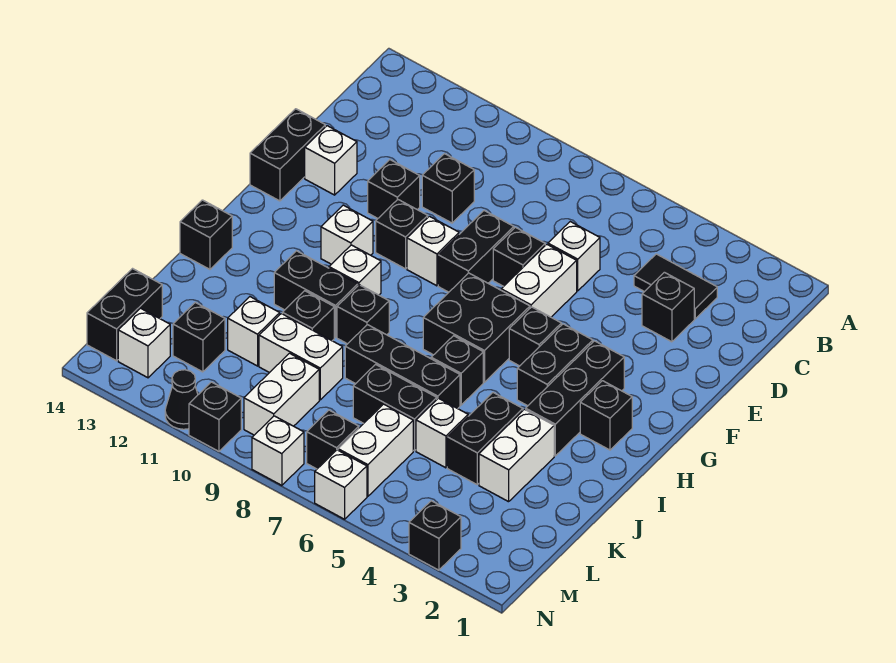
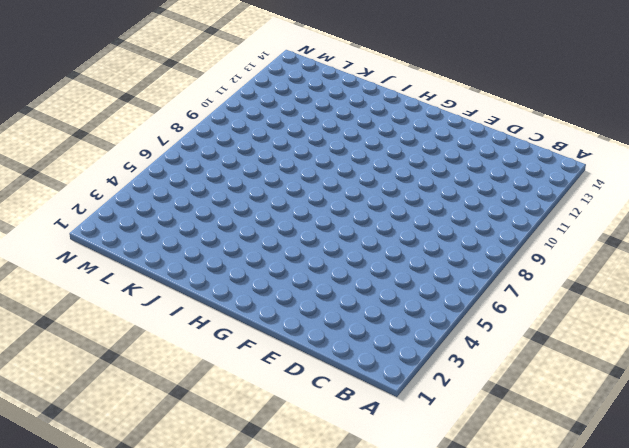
none -> black tile C3:C4 level 1
none -> black brick D3 level 1
none -> white brick D6 level 1
none -> black brick D10 level 1

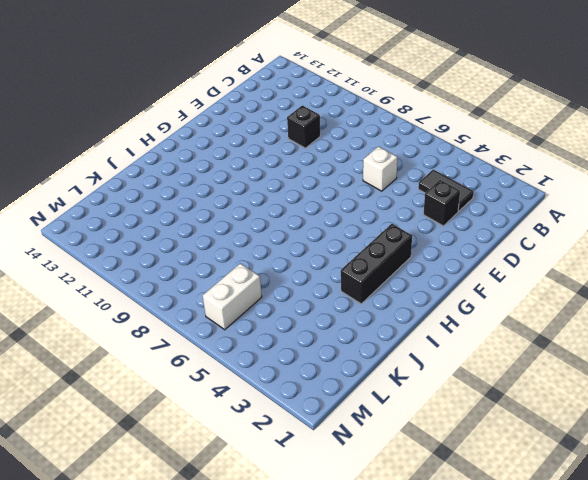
none -> white brick E6:F6 level 1
none -> black brick E7 level 1
none -> black brick E8:F8 level 1
none -> black brick E11 level 1

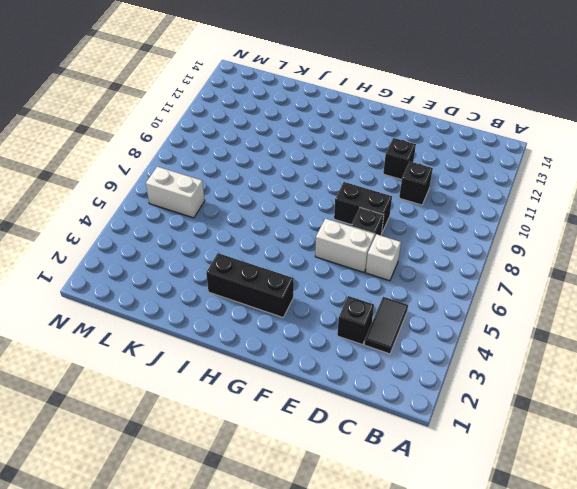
none -> white brick E13 level 1
none -> black brick E14:F14 level 1
none -> white brick F9 level 1
none -> black brick F10 level 1

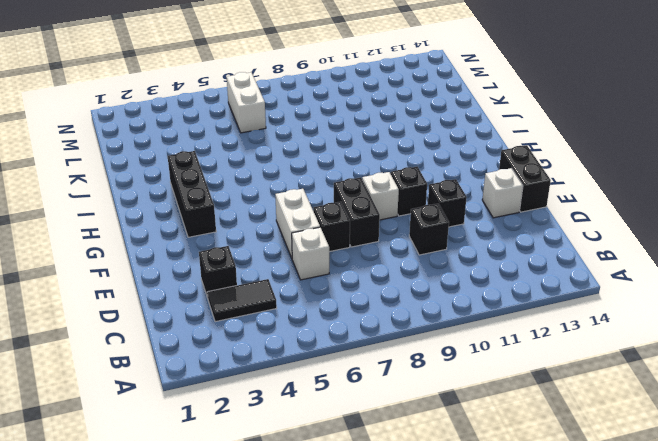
none -> black brick G4:H4 level 1
none -> black brick G5 level 1
none -> black brick G6:H7 level 1
none -> white brick G11 level 1

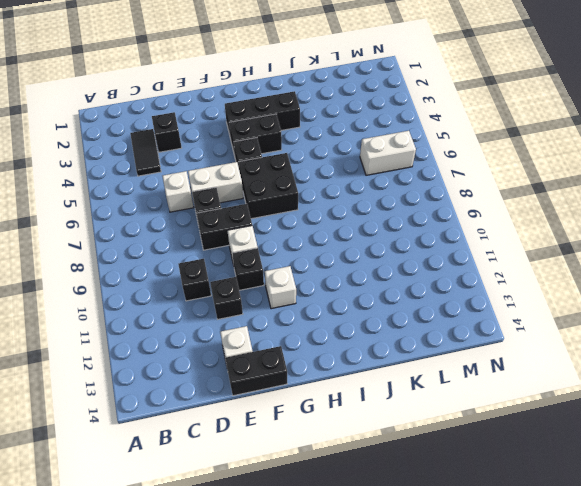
none -> black brick H2 level 1
none -> white brick H10 level 1
none -> black brick I6 level 1
none -> black brick I9 level 1

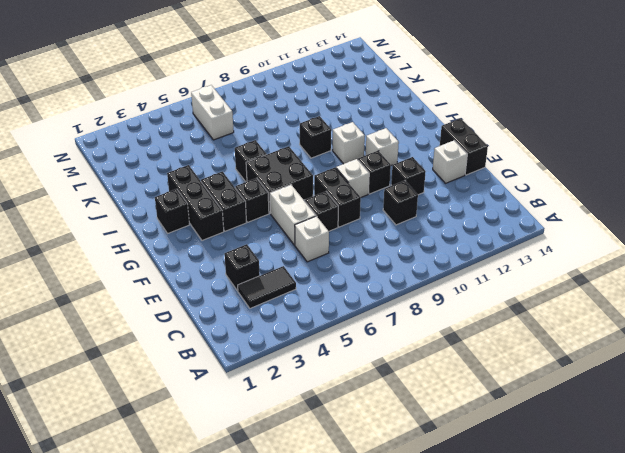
none -> black brick I10:I11 level 1
none -> black brick I14 level 1
none -> white brick J3:K3 level 1
none -> black brick J4:K4 level 1

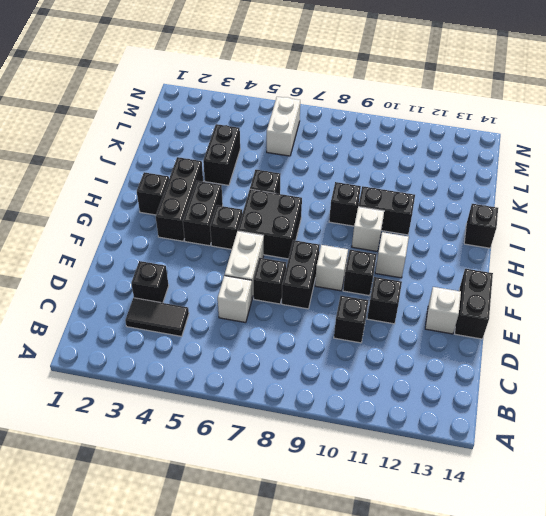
none -> white brick J3:K3 level 1
none -> black brick J6:J8 level 1
none -> black brick J10 level 1
none -> white brick K5 level 1

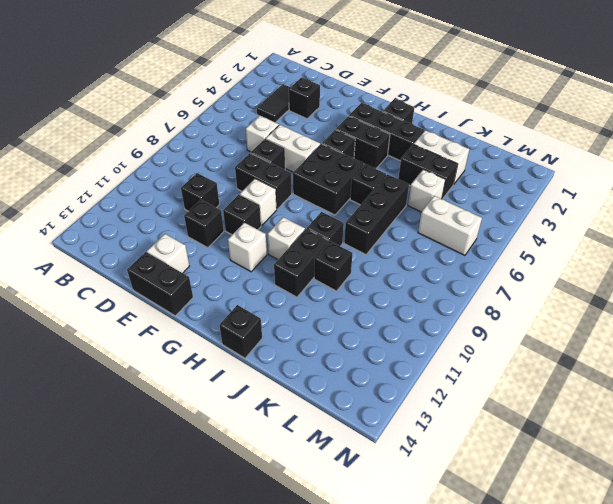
none -> black brick K6:K7 level 1
none -> white brick K9:K10 level 1
none -> white brick K11 level 1
none -> white brick L9:M9 level 1

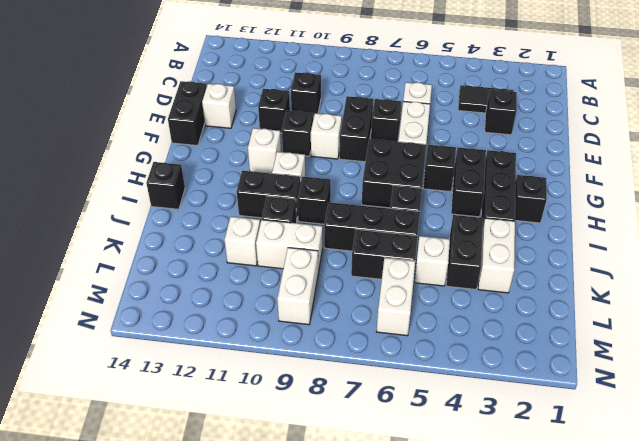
none -> black brick L12 level 1
none -> black brick L14:M14 level 1
none -> black brick M7 level 1
none -> white brick M13 level 1

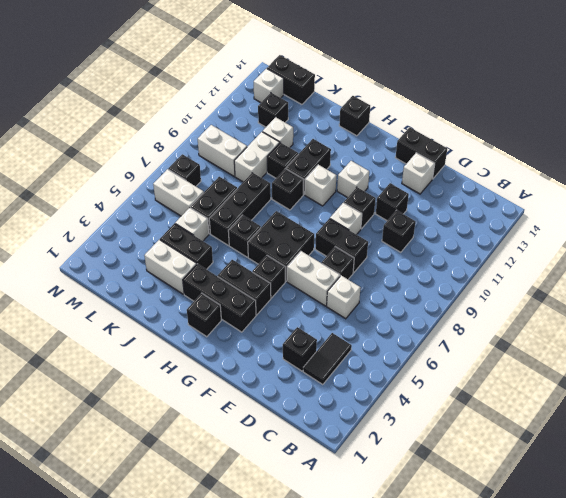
none -> black brick N3 level 1
none -> white brick N6 level 1
none -> white brick N8 level 1
none -> black brick N10 level 1

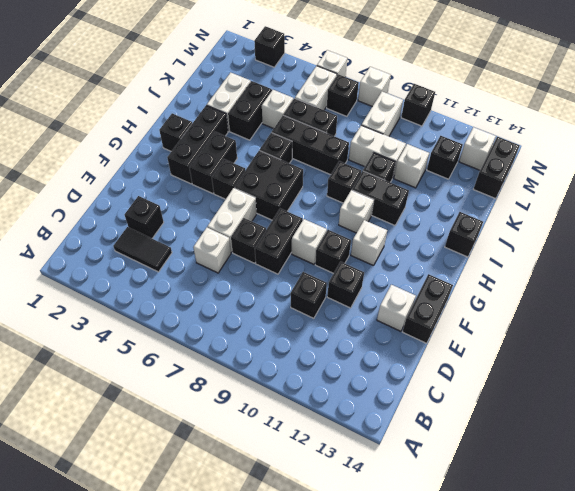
none -> black cone N11 level 1

